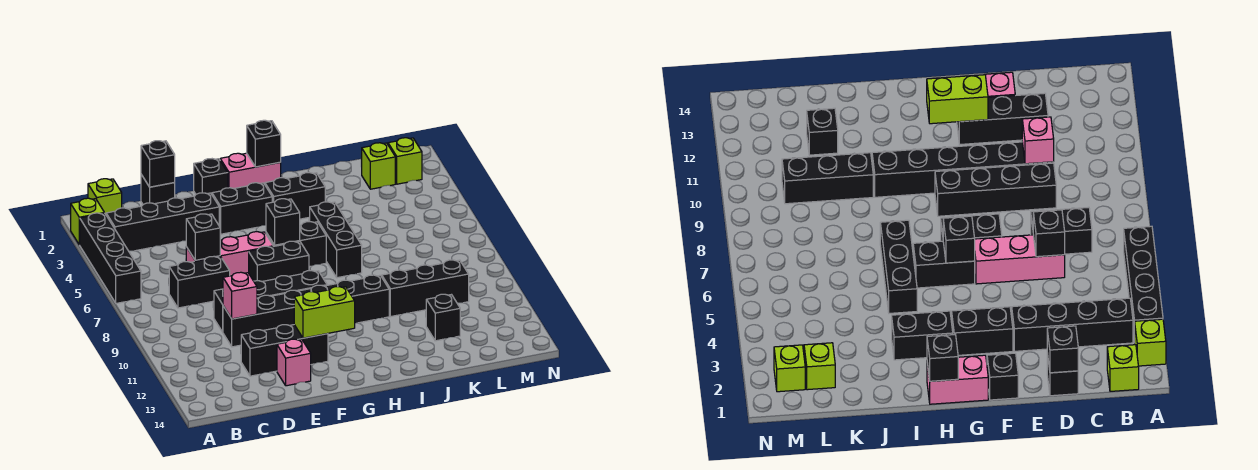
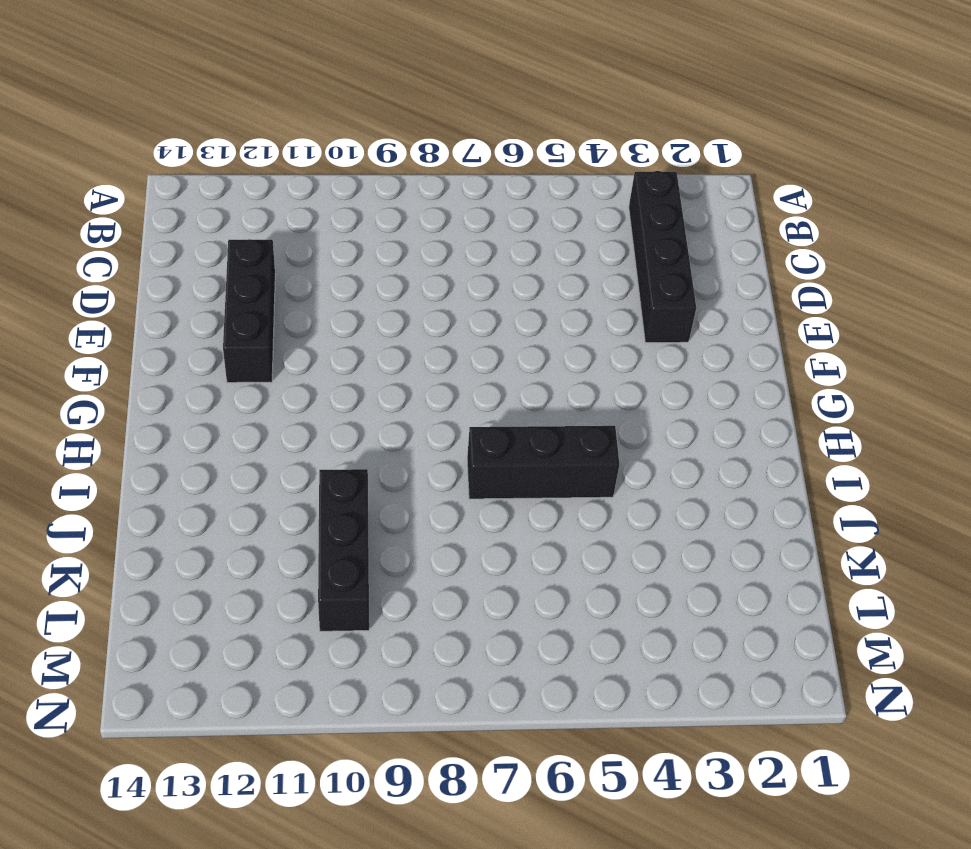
none -> lime brick A2 level 1
none -> black brick A3:A6 level 1
none -> lime brick B1 level 1

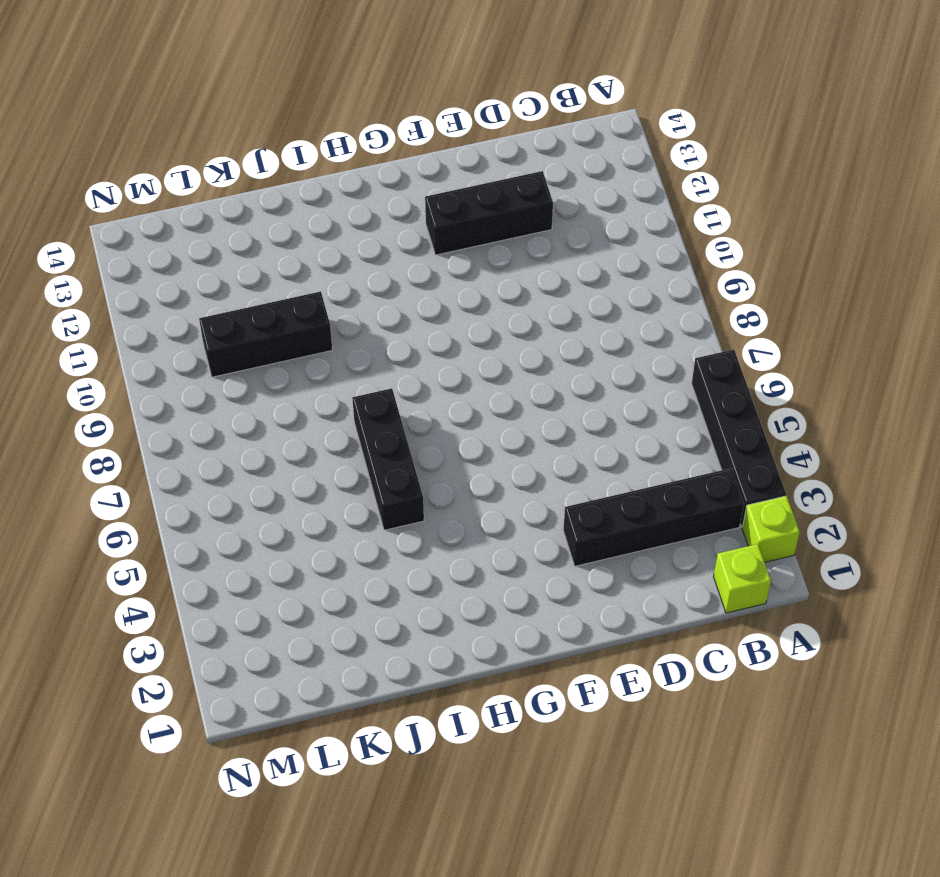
none -> black brick C7:D7 level 1
none -> black brick D1 level 1
none -> pink brick D6:F6 level 1

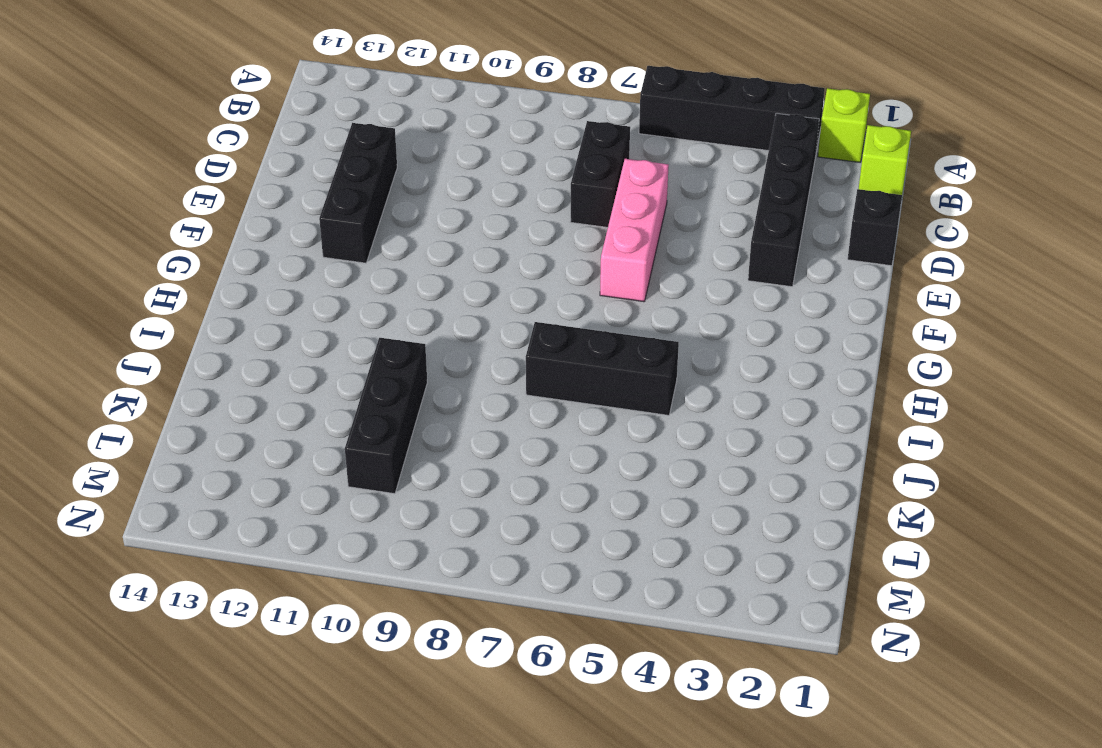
none -> black brick D9:G9 level 1
none -> black brick D10:I10 level 1
none -> pink brick E13 level 1

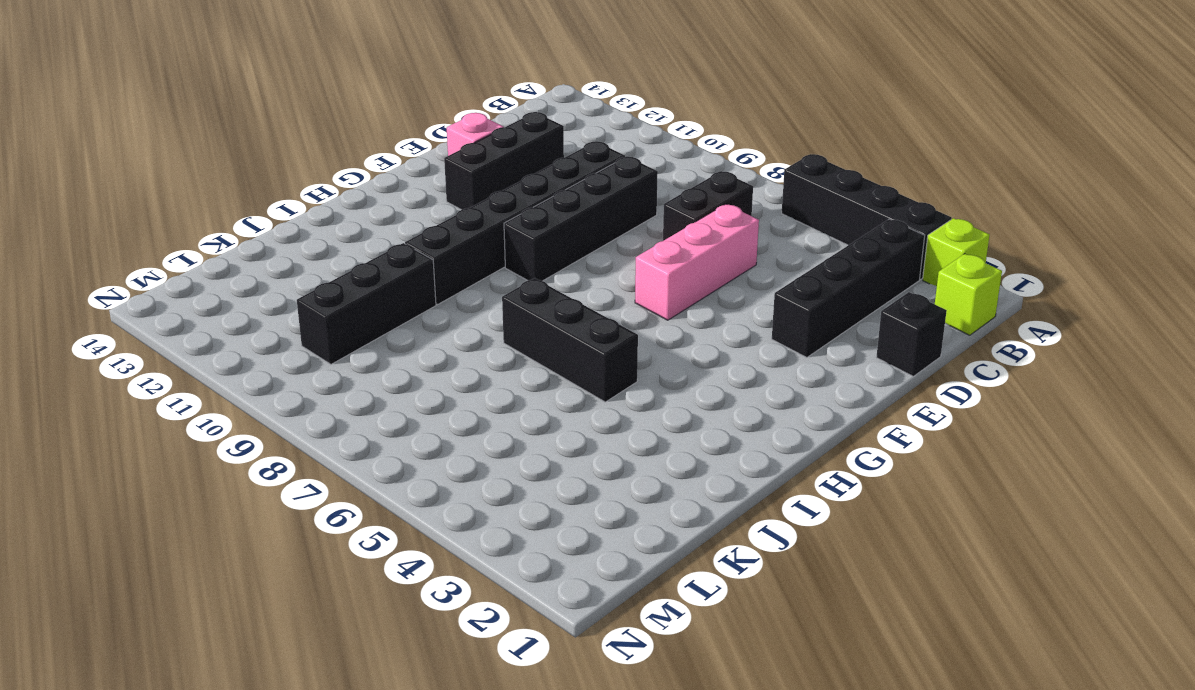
none -> black brick F1 level 1
none -> black brick F3:G3 level 1
none -> black brick F7:G7 level 1

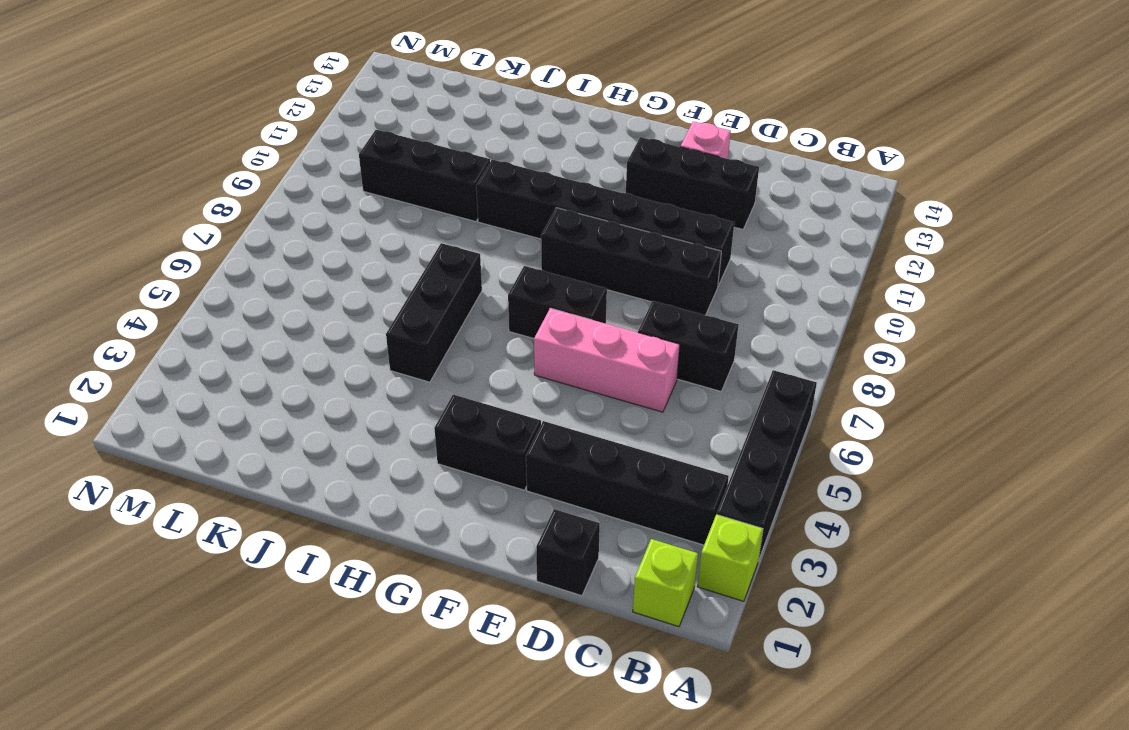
none -> black brick F1 level 1
none -> pink brick G1:H1 level 1
none -> black brick G6:H6 level 1

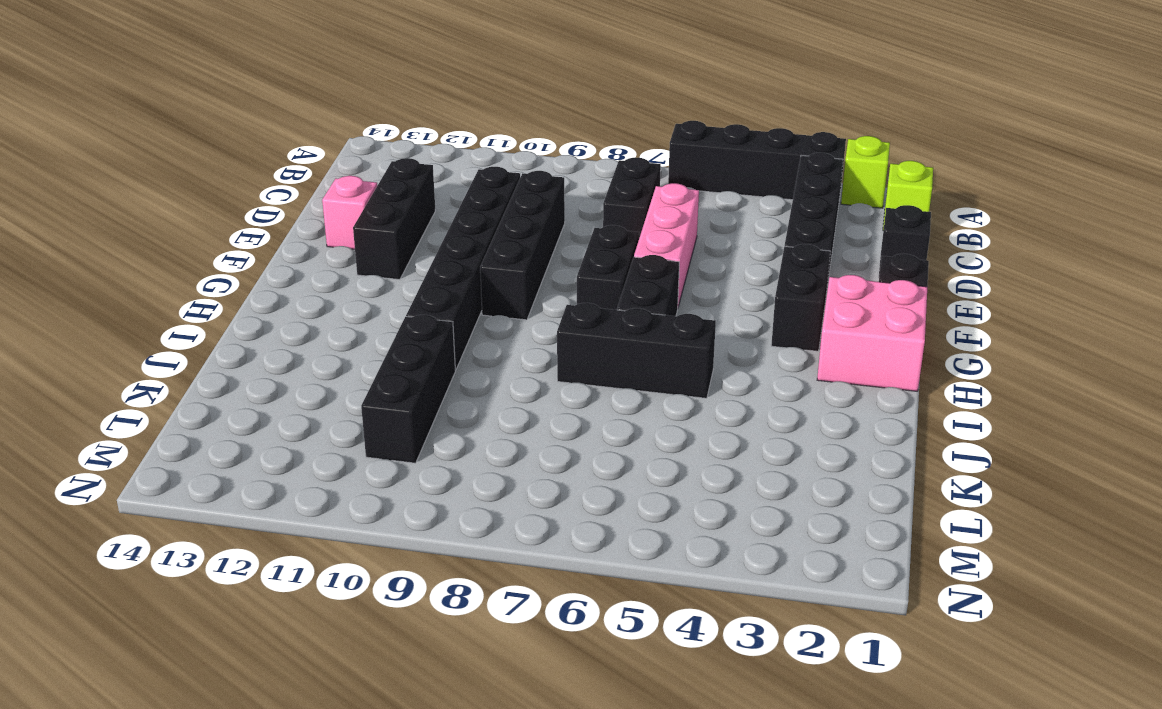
pink brick G1:H2 level 1 -> pink brick G1:H1 level 1
none -> black brick H3:I3 level 1
none -> black brick K12 level 1
none -> lime brick L2 level 1

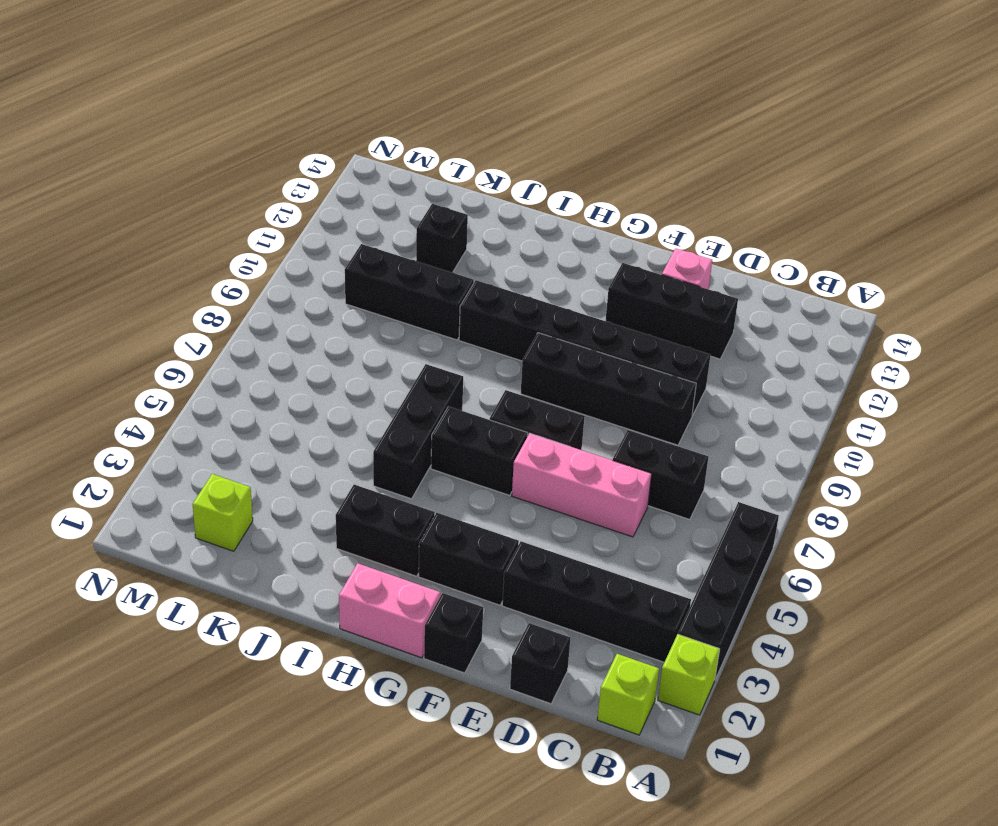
none -> lime brick M2 level 1
none -> black brick D1 level 2
none -> black brick D6 level 2

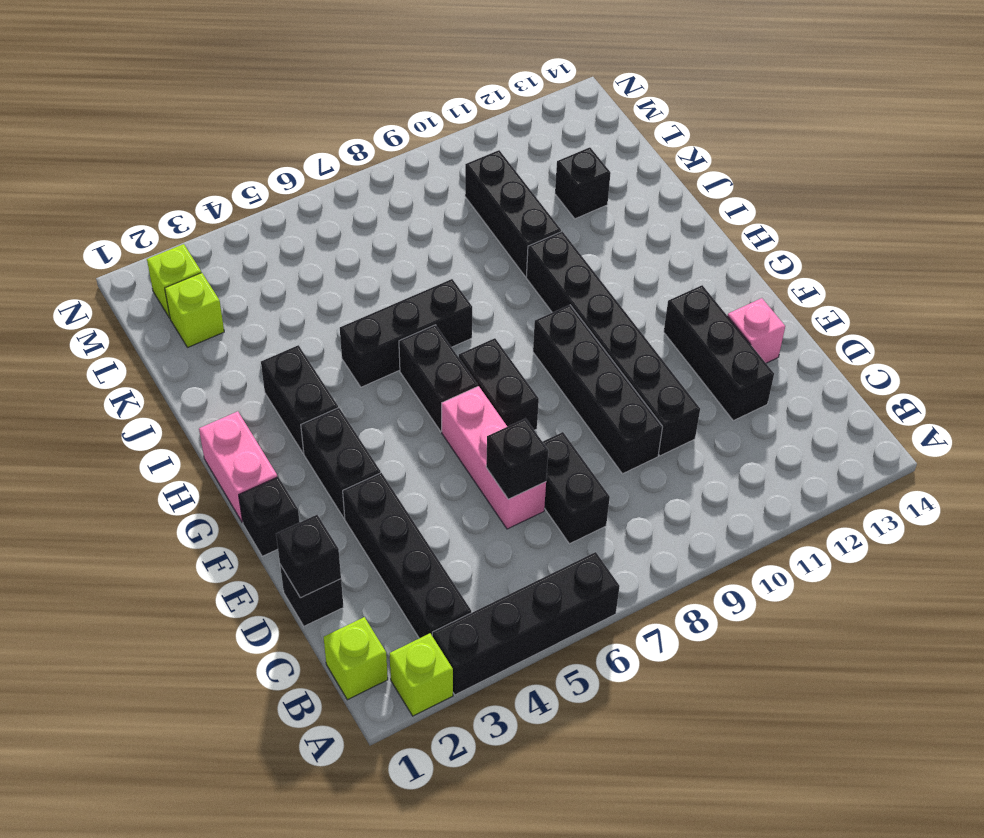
none -> pink brick D10 level 2
none -> lime brick F12:G12 level 2
none -> black brick G6 level 2

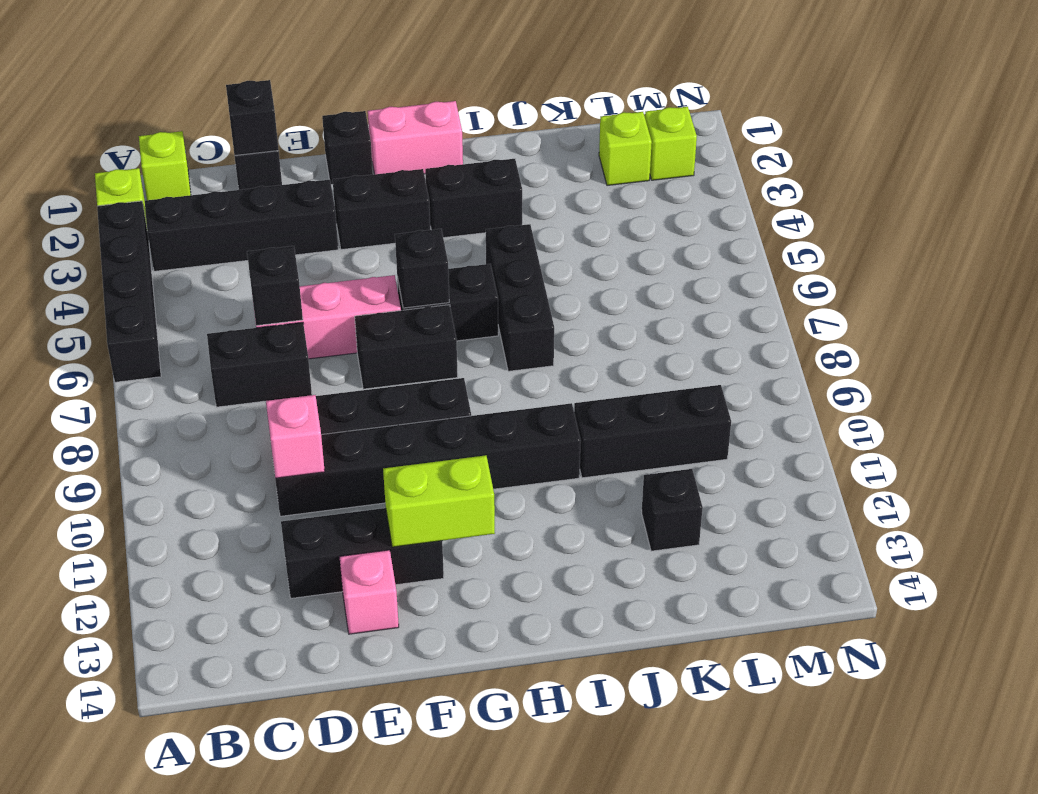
none -> black brick H1 level 2

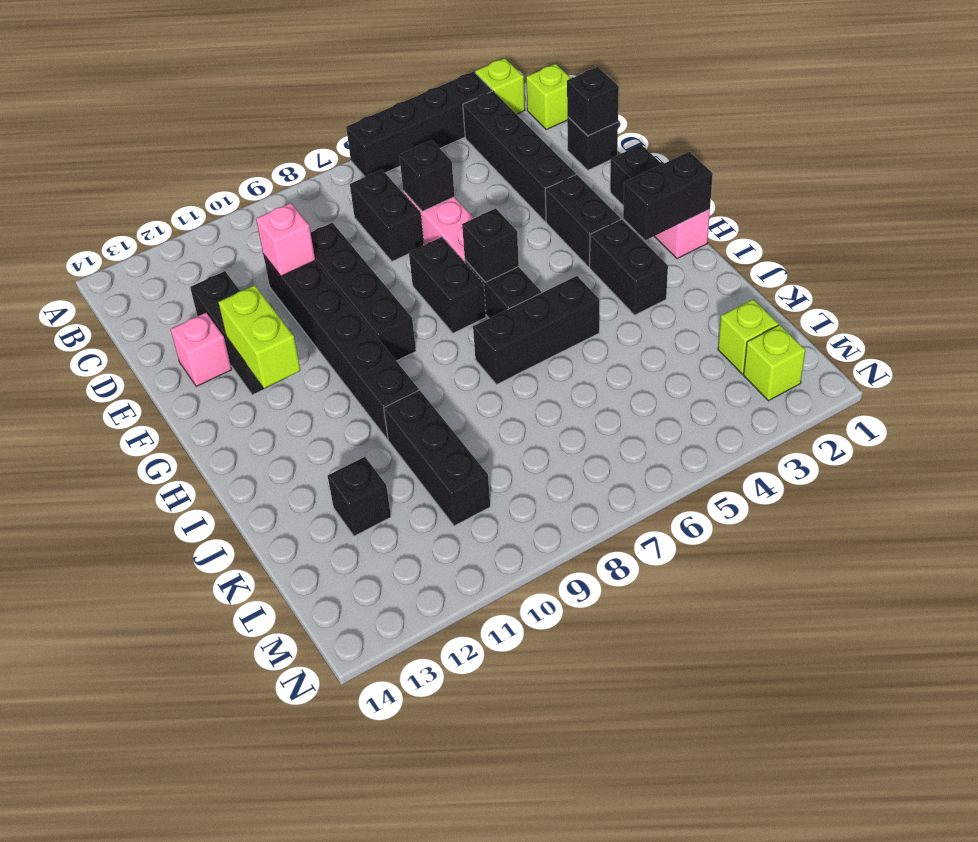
black brick H1:H2 level 2 -> black brick H1 level 2

